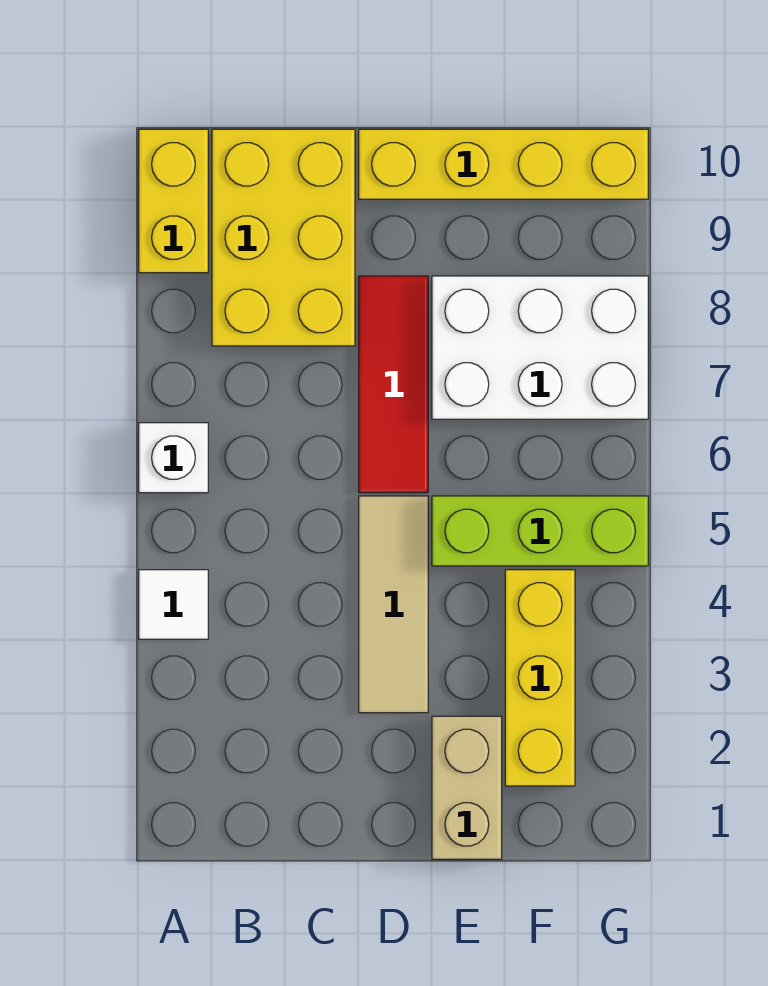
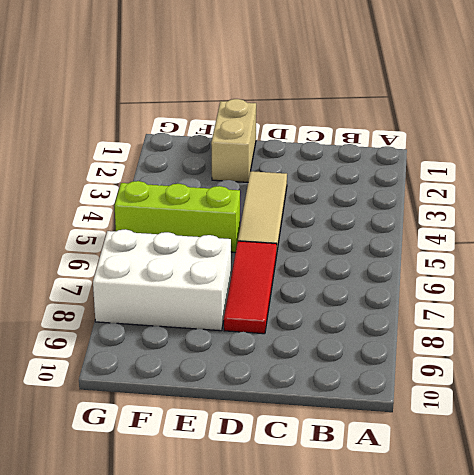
none -> white tile A4 level 1
none -> white brick A6 level 1

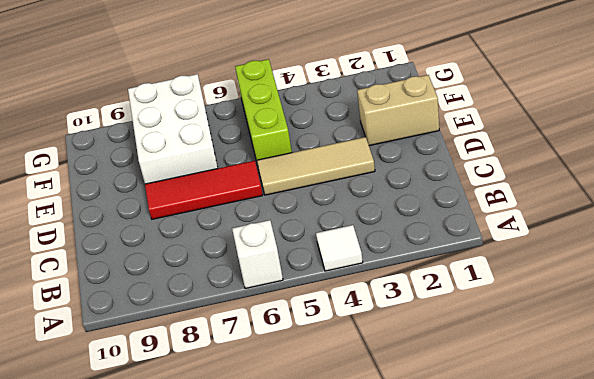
none -> yellow brick A9:A10 level 1
none -> yellow brick B8:C10 level 1

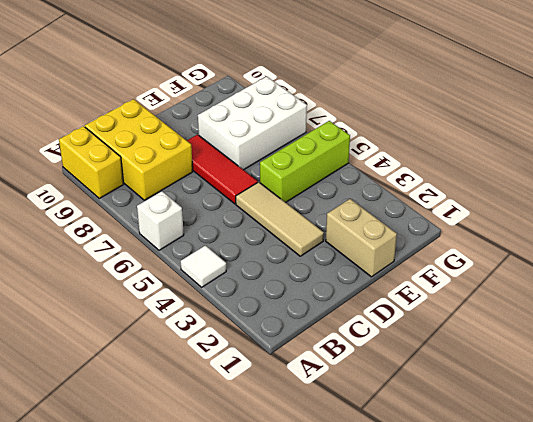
none -> yellow brick D10:G10 level 1
none -> yellow brick F2:F4 level 1

